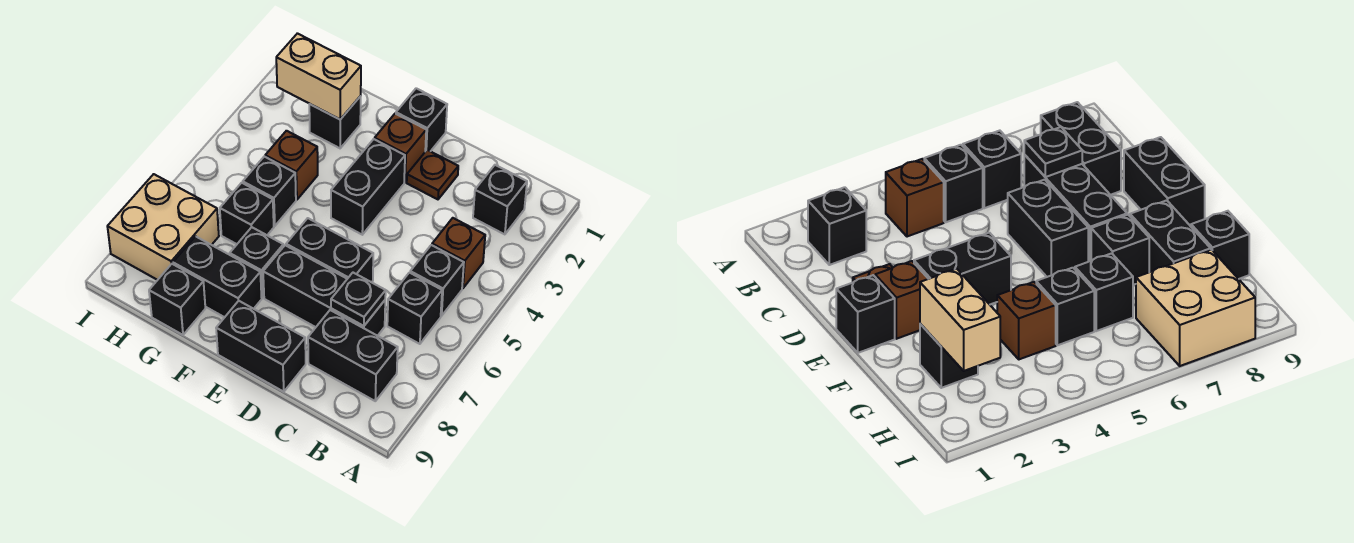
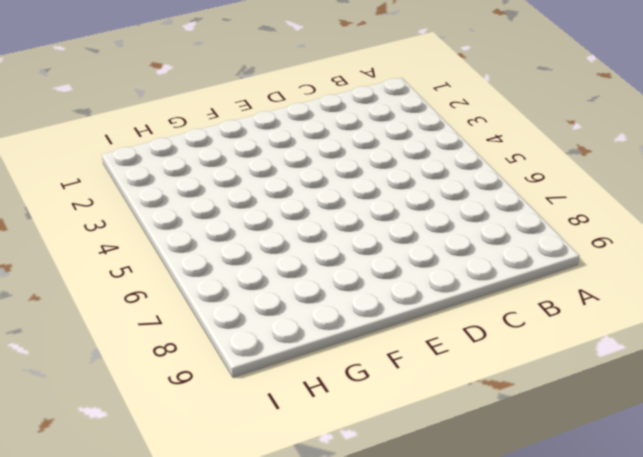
none -> black brick B2 level 1
none -> brown brick B4 level 1
none -> black brick B5 level 1

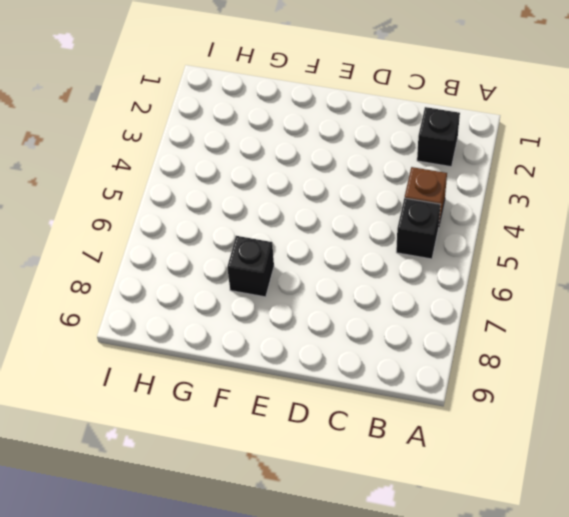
none -> black brick B6 level 1
none -> black brick B8:C8 level 1
none -> black brick C7:E7 level 1

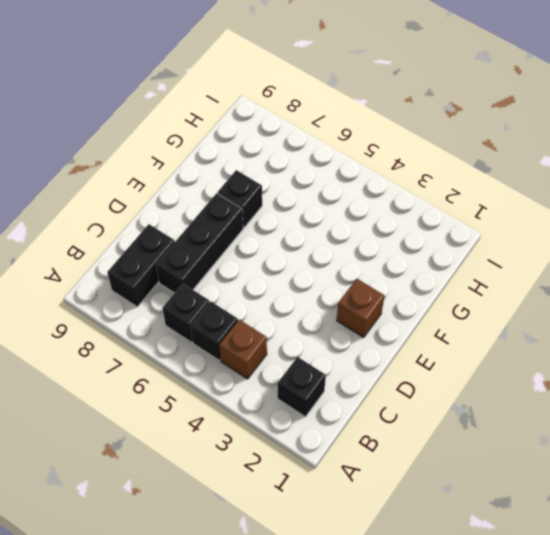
none -> brown plate D2 level 1
none -> black brick D6:E6 level 1
none -> black brick D9:E9 level 1

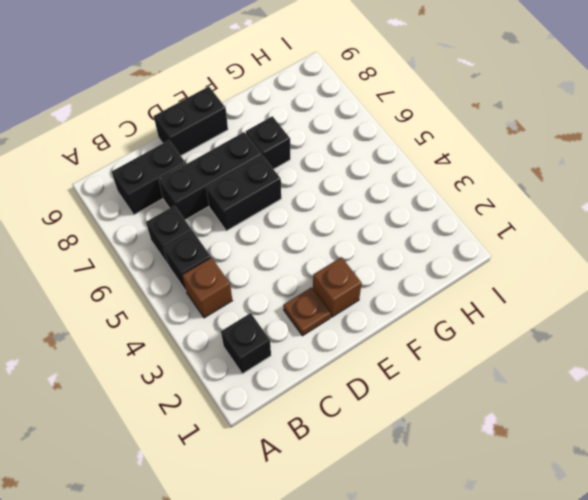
none -> black brick E1 level 1
none -> black brick E3:E4 level 1
none -> black brick F8:G8 level 1

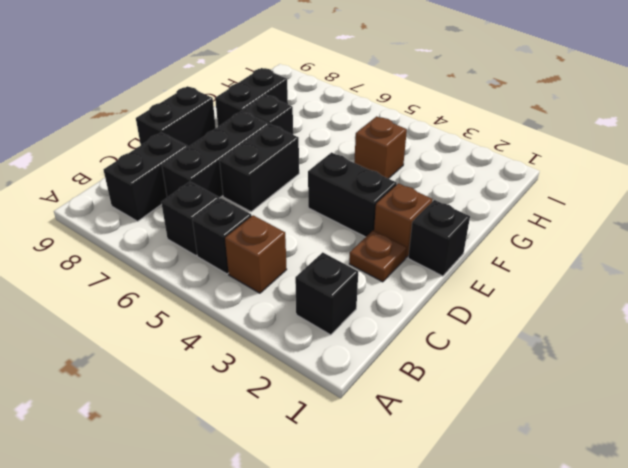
none -> black brick G2 level 1
none -> black brick G5 level 1
none -> black brick G6 level 1

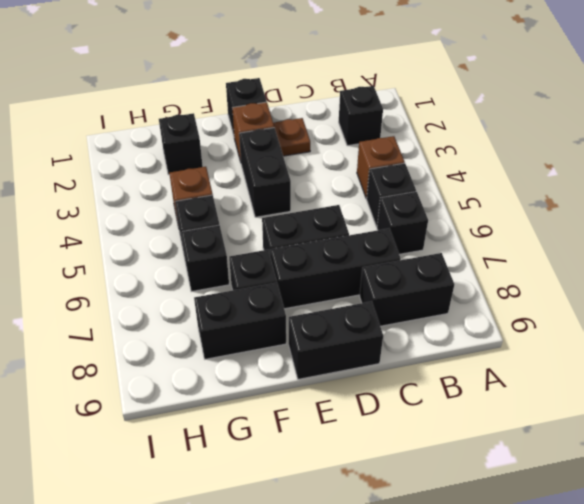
none -> black brick G9 level 1
none -> tan brick H7:I8 level 1
none -> black plate C7 level 2

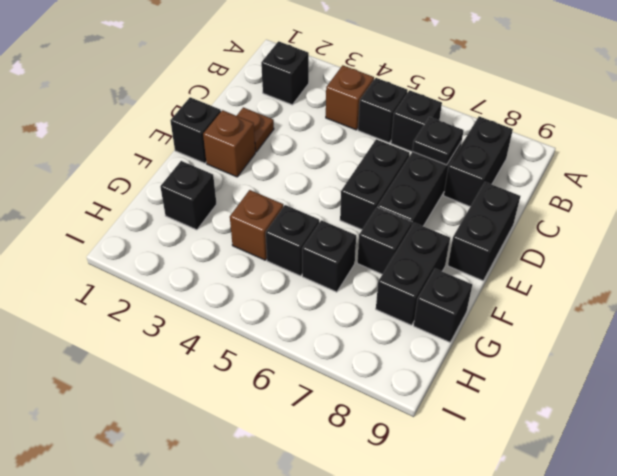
none -> black brick E3:E4 level 1
none -> tan brick H7:I8 level 1
none -> tan brick G2:H2 level 2

